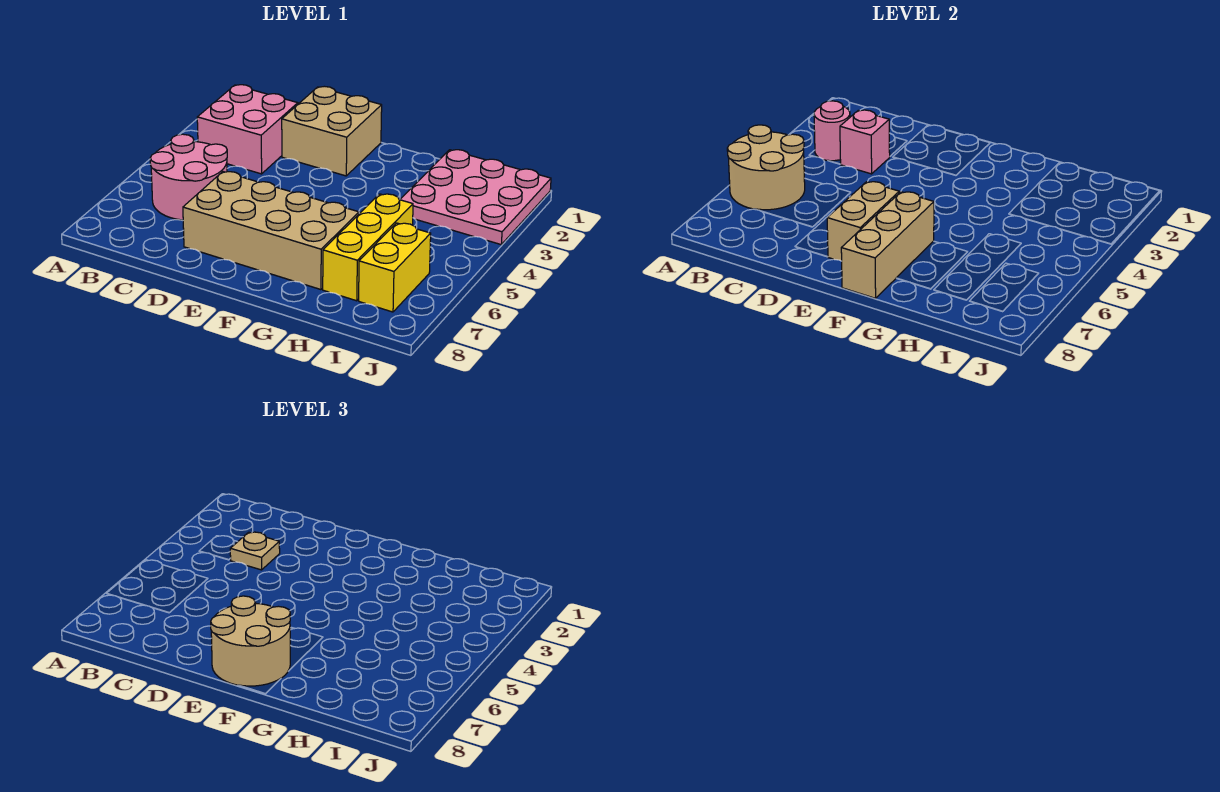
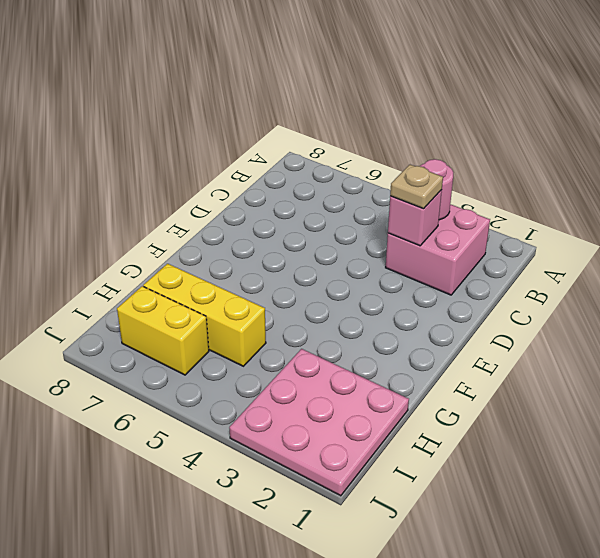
none -> pink round brick B5:C6 level 1
none -> tan brick D1:E2 level 1
none -> tan brick D6:G7 level 1

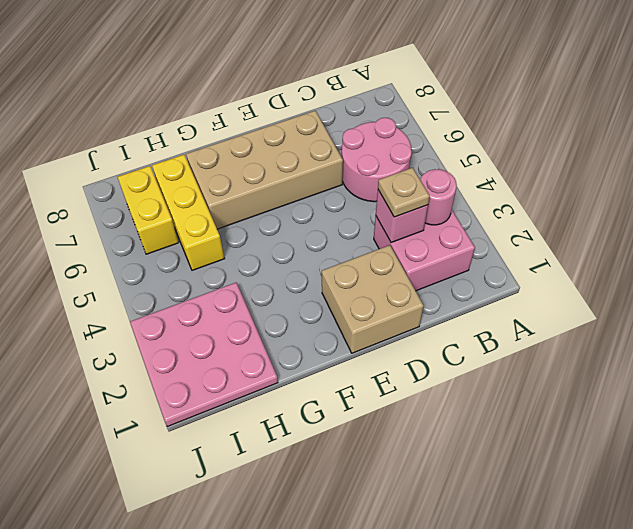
none -> tan round brick A5:B6 level 2
none -> tan brick E6:E7 level 2
none -> tan brick F6:F8 level 2

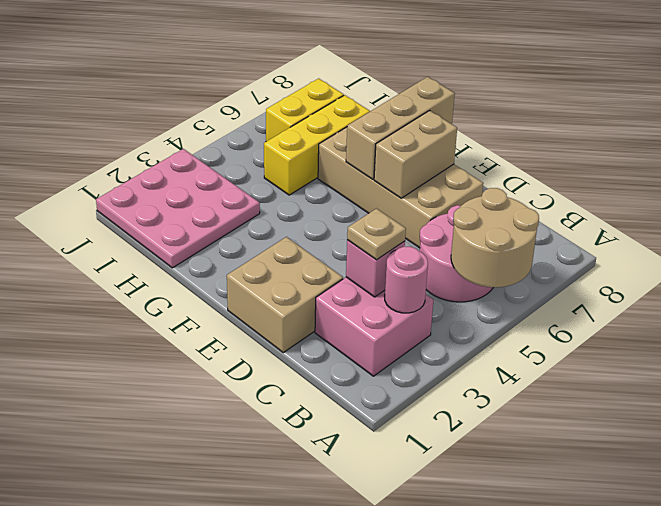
none -> tan round brick E7:F8 level 3

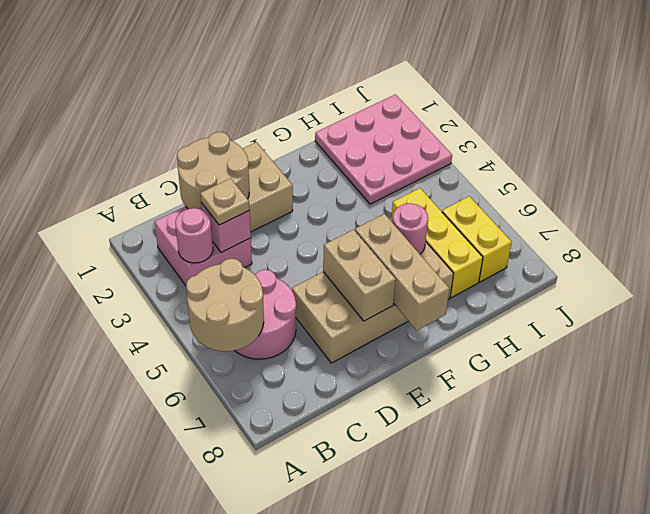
tan round brick C1:D2 level 2 -> tan round brick E7:F8 level 3
pink round brick G6 level 2 -> none

